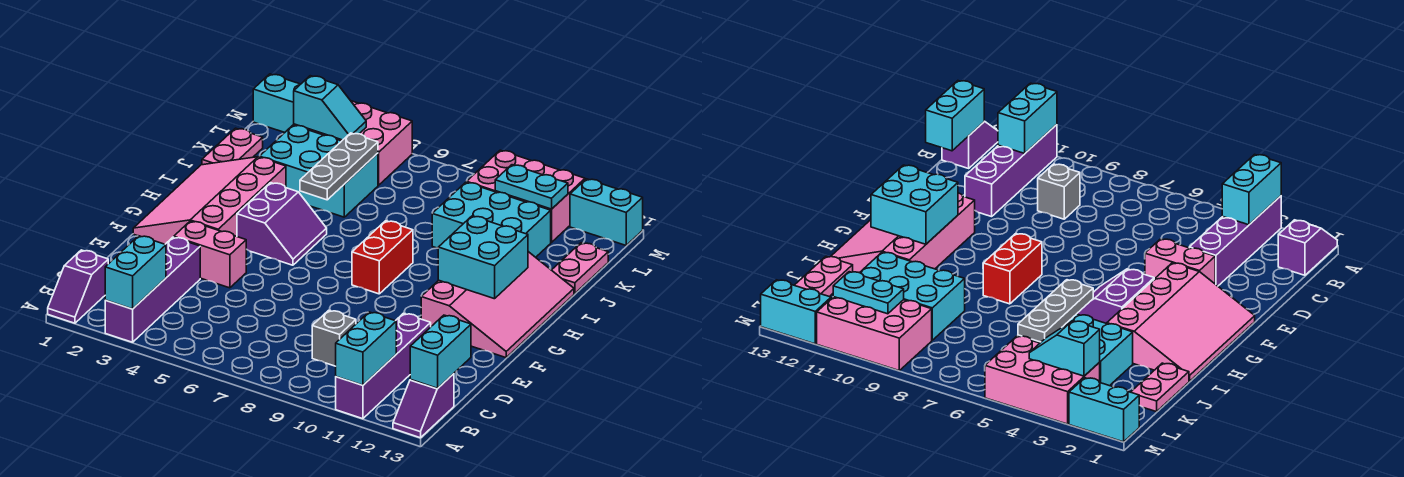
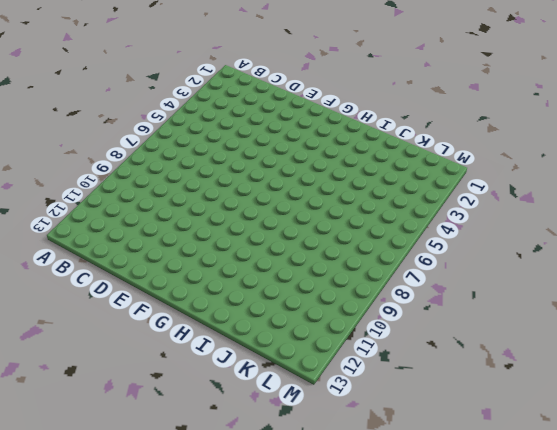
none -> purple slope A1:B1 level 1 top B
none -> purple brick A3:D3 level 1
none -> purple brick A11:D11 level 1

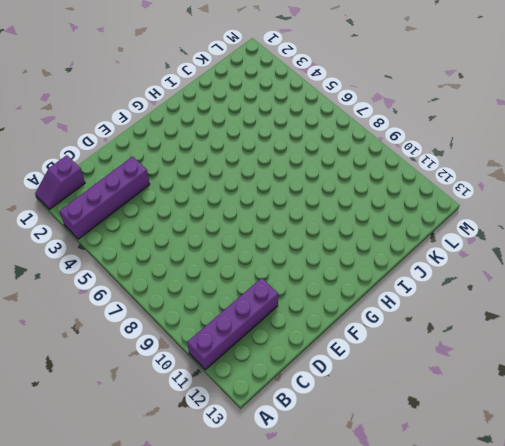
none -> purple slope A13:B13 level 1 top B
none -> grey brick C9 level 1
none -> pink brick E3:E4 level 1

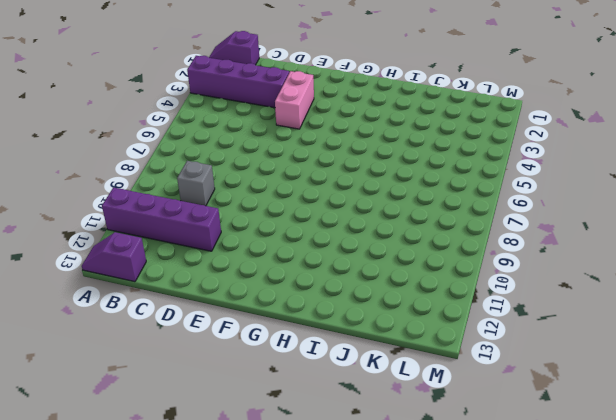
none -> pink slope F1:I3 level 1 top 3
none -> pink slope F11:I13 level 1 top 11
none -> purple slope G4:H5 level 1 top 4

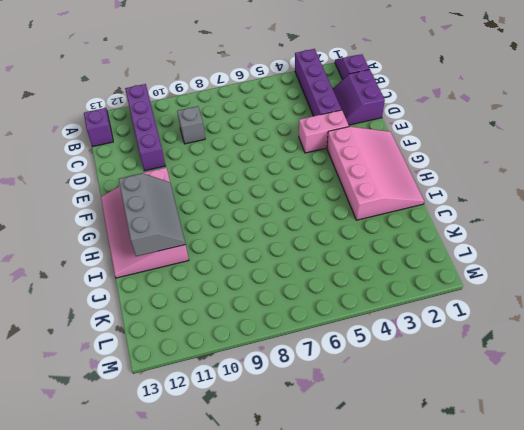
purple slope C1:D2 level 1 top 1 -> purple slope G4:H5 level 1 top 4
grey slope G11:I12 level 2 top 12 -> cyan brick G11:H12 level 2
none -> red brick G8:H8 level 1
none -> pink plate J1:K1 level 1
none -> cyan brick J3:K5 level 1

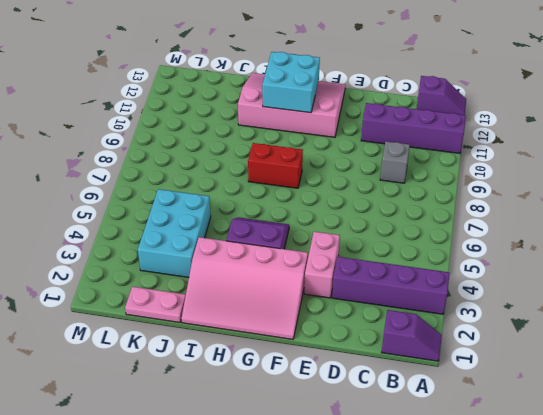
none -> cyan brick J9:K11 level 1
none -> pink plate J13:K13 level 1
none -> pink brick L3:M5 level 1

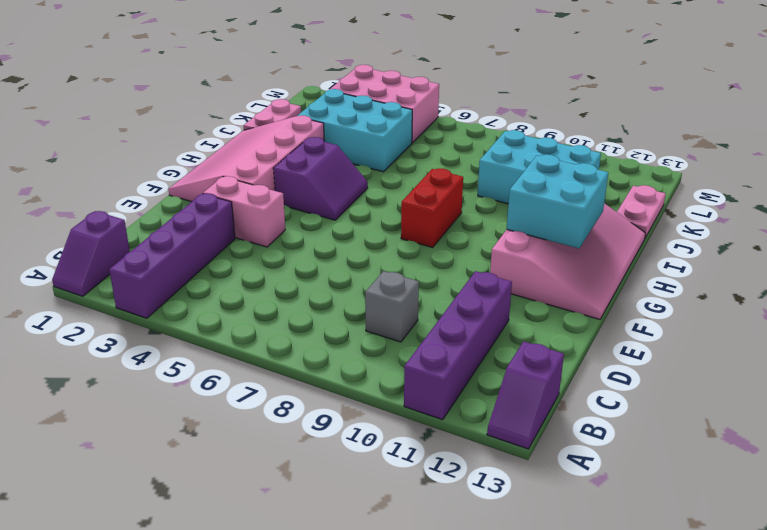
none -> pink brick L9:M11 level 1
none -> cyan brick M1:M2 level 1
none -> cyan brick M12:M13 level 1

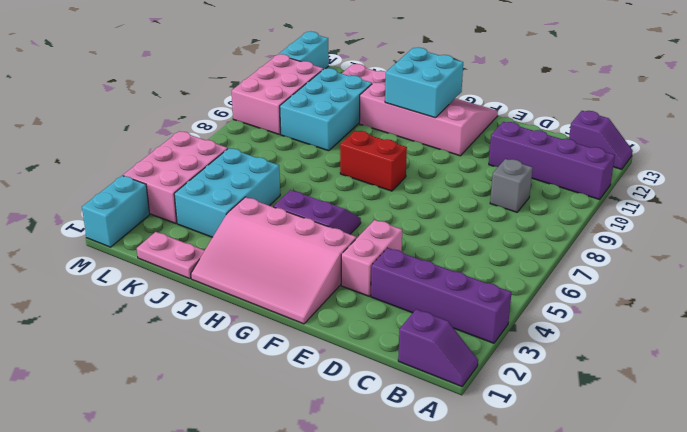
none -> cyan brick A3:B3 level 2
none -> cyan brick A11:B11 level 2
none -> cyan brick B13:C13 level 2

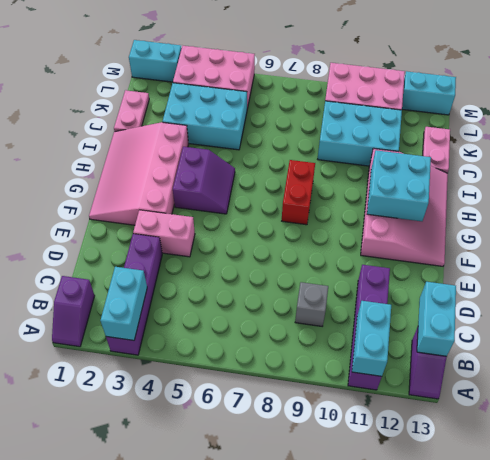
none -> grey plate I5:K5 level 2
none -> cyan slope L3:L4 level 2 top 3
none -> cyan plate L10:L11 level 2

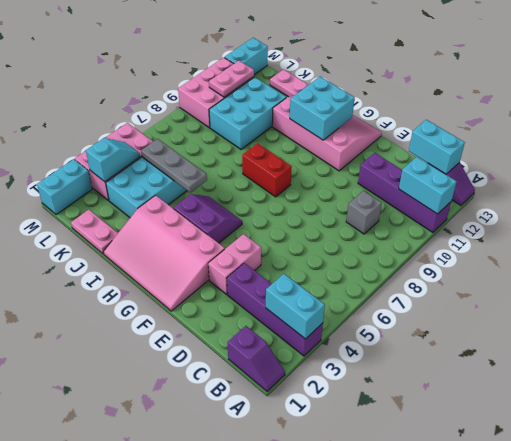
pink plate L10:L11 level 2 -> cyan plate L10:L11 level 2

